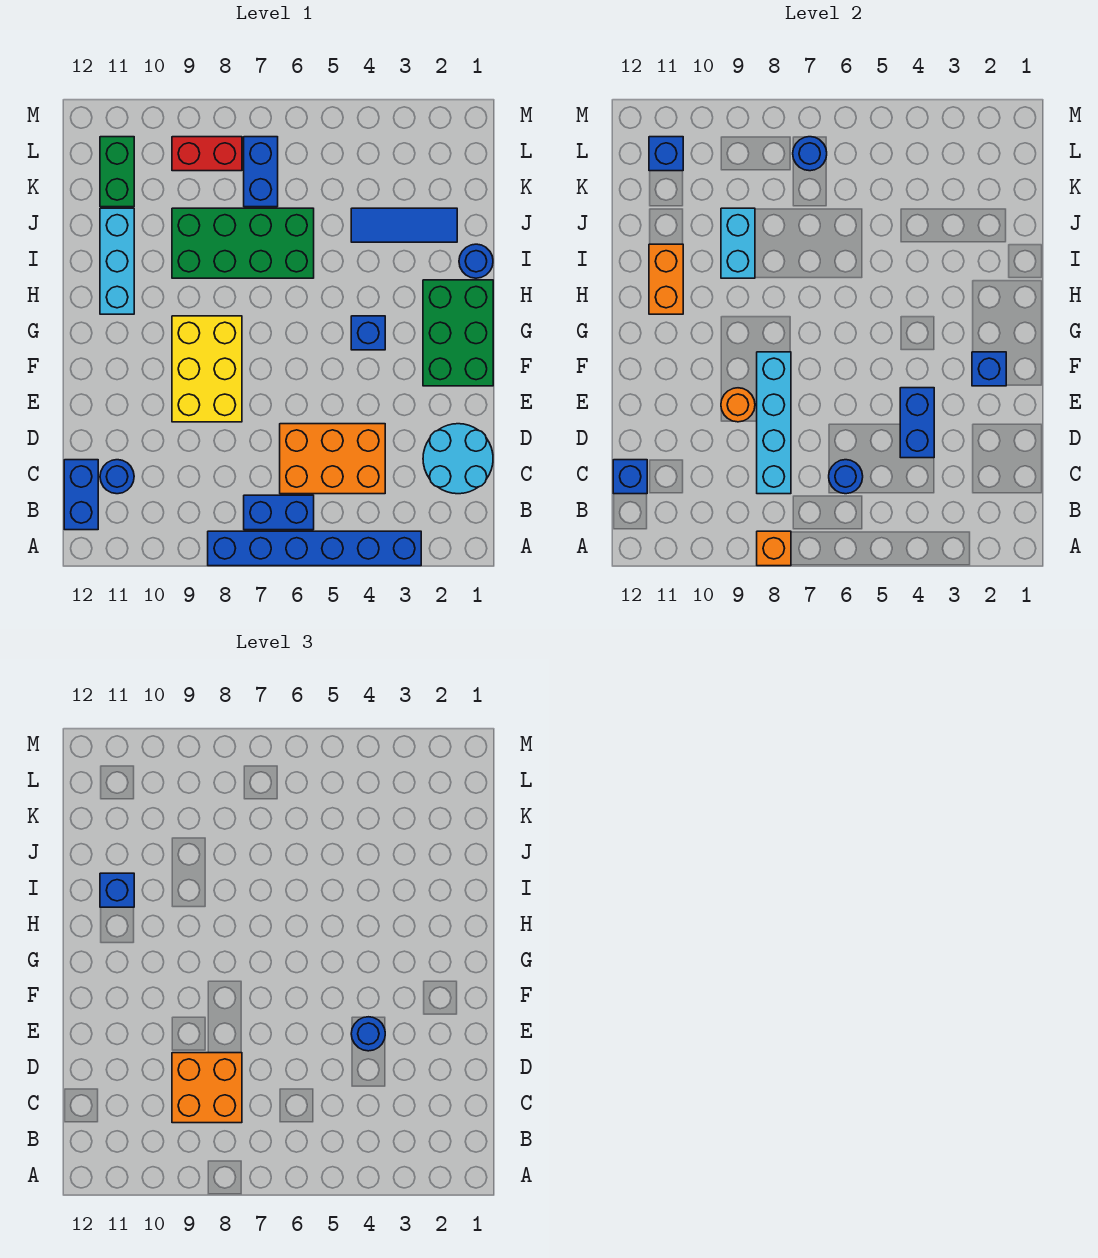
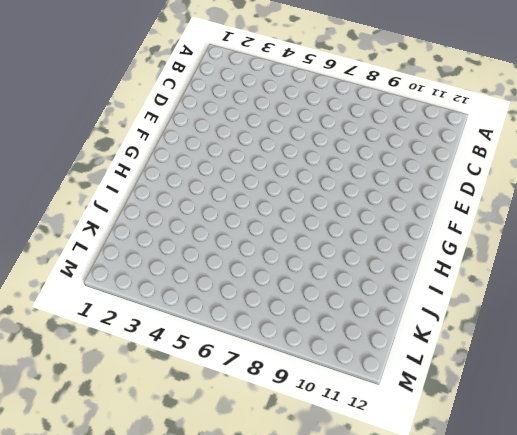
none -> blue brick A3:A8 level 1
none -> blue brick B6:B7 level 1
none -> blue brick B12:C12 level 1
none -> cyan round brick C1:D2 level 1

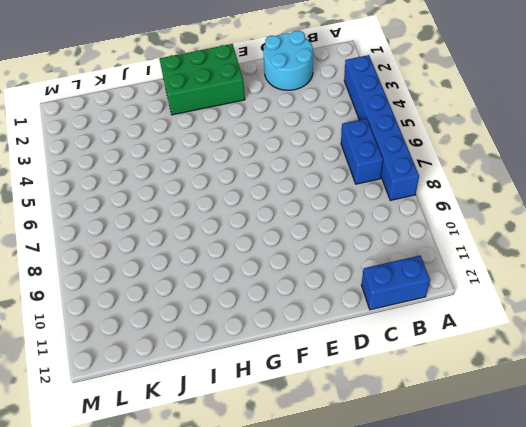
none -> orange brick C4:D6 level 1
none -> blue round brick C11 level 1
none -> yellow brick E8:G9 level 1
none -> blue brick G4 level 1

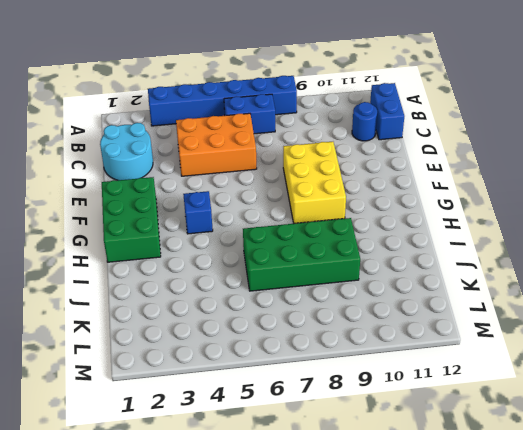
none -> cyan brick H11:J11 level 1
none -> blue round brick I1 level 1
none -> blue tile J2:J4 level 1
none -> blue brick K7:L7 level 1

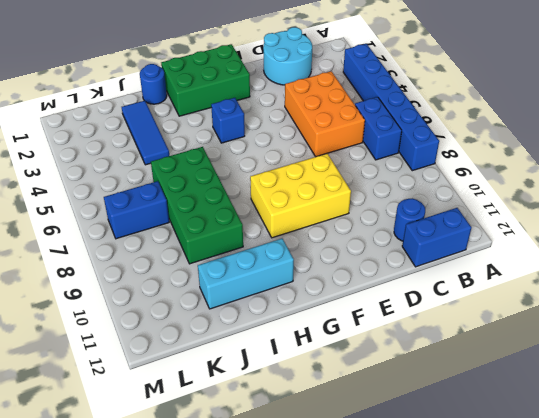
none -> green brick K11:L11 level 1
none -> red brick L8:L9 level 1
none -> orange brick A8 level 2
none -> blue round brick C6 level 2

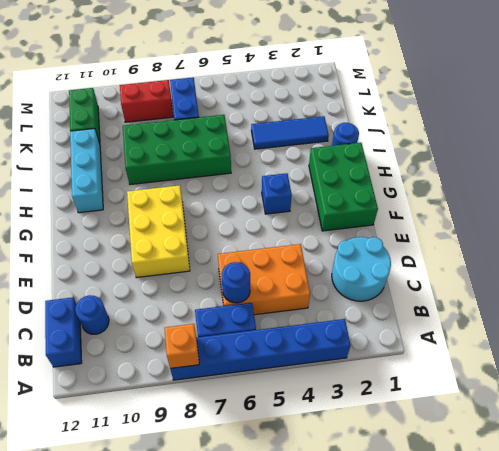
none -> cyan brick C8:F8 level 2
none -> blue brick C12 level 2
none -> blue brick D4:E4 level 2
none -> orange round brick E9 level 2

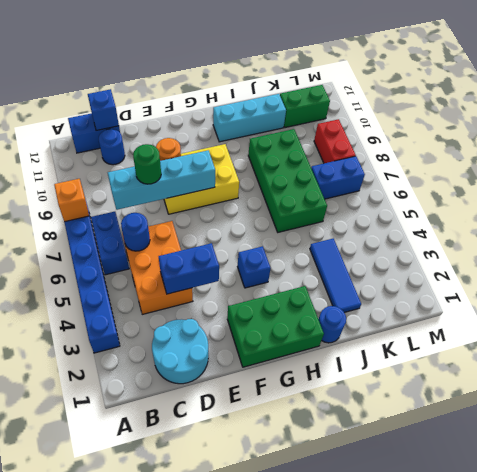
green round brick D8 level 3 -> orange brick C8:D9 level 3
none -> blue brick F2 level 2
none -> orange brick H11:I11 level 2
none -> cyan brick I9:J9 level 2
none -> blue round brick L7 level 2

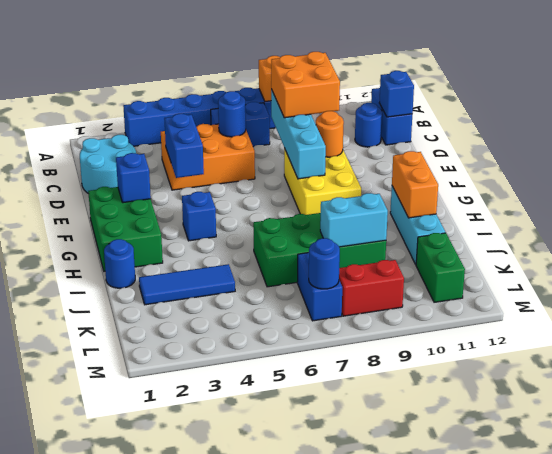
cyan brick J8:J9 level 2 -> cyan brick I9:J9 level 2
none -> blue brick L11 level 2
none -> blue round brick E4 level 3
none -> blue brick I11 level 3

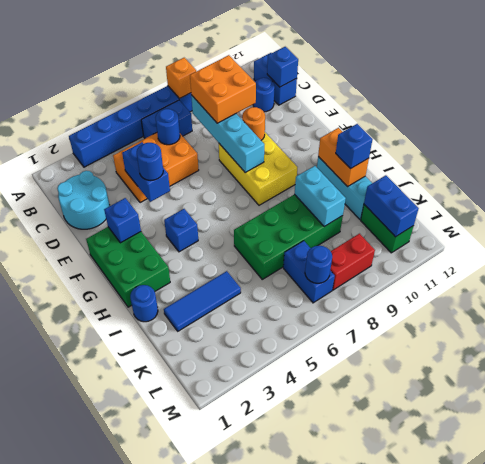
blue brick K11:L11 level 2 -> blue brick L11 level 2

